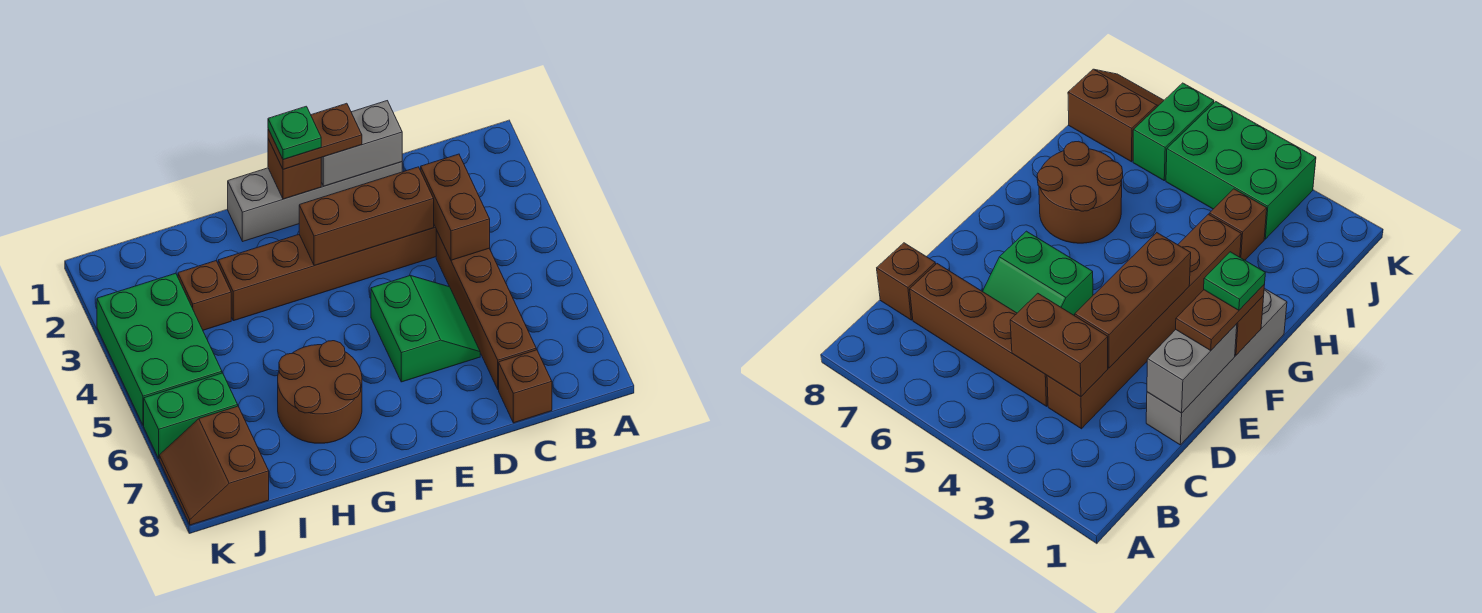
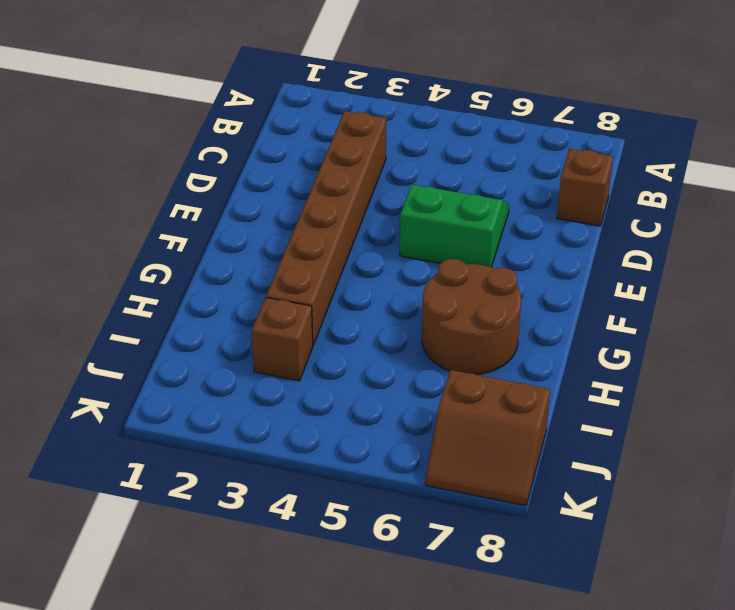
none -> brown brick C4:C7 level 1
none -> grey brick D1:G1 level 1
none -> green brick J3:K5 level 1

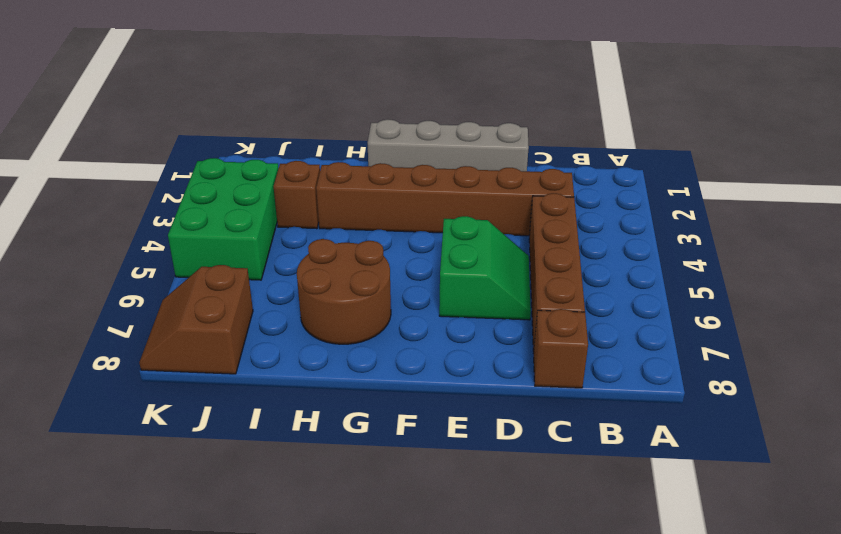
none -> green brick J6:K6 level 1
none -> brown brick C3:C4 level 2
none -> grey brick D1:E1 level 2

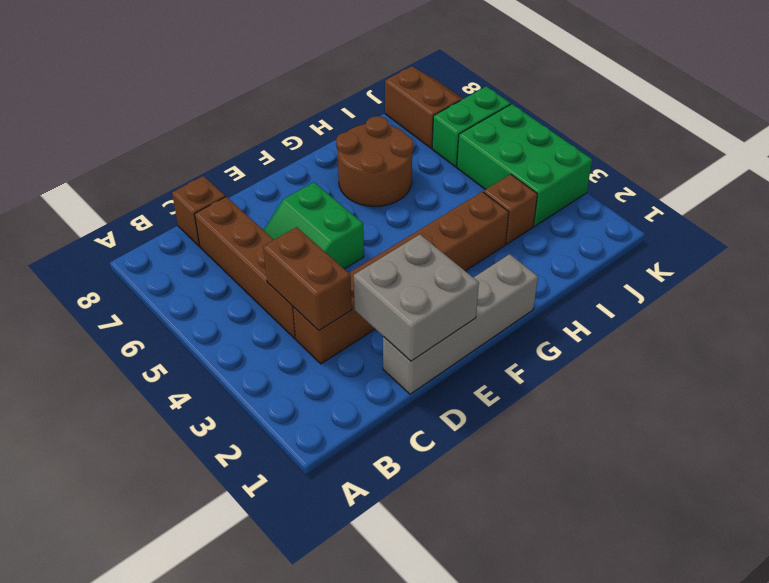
grey brick D1:E2 level 2 -> grey brick D1:E1 level 2
none -> brown brick D3:F3 level 2
none -> brown brick F1 level 2
none -> brown plate E1:F1 level 3

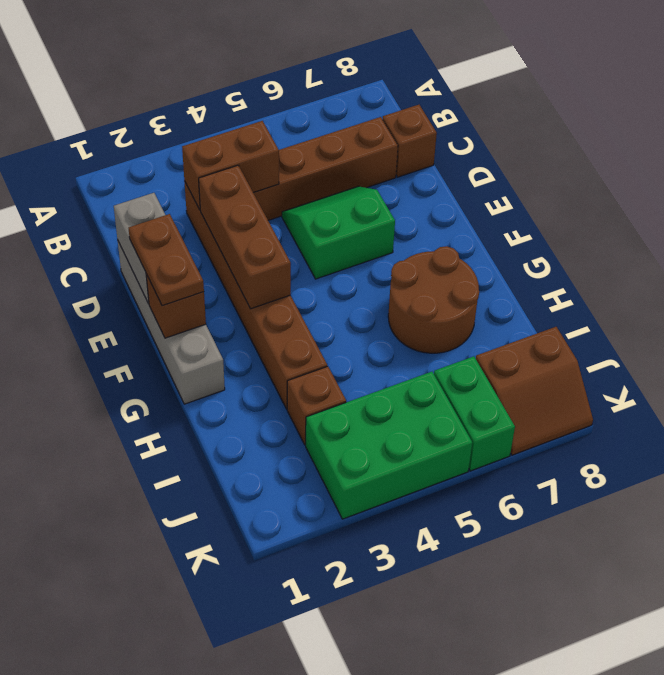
none -> green plate F1 level 4

